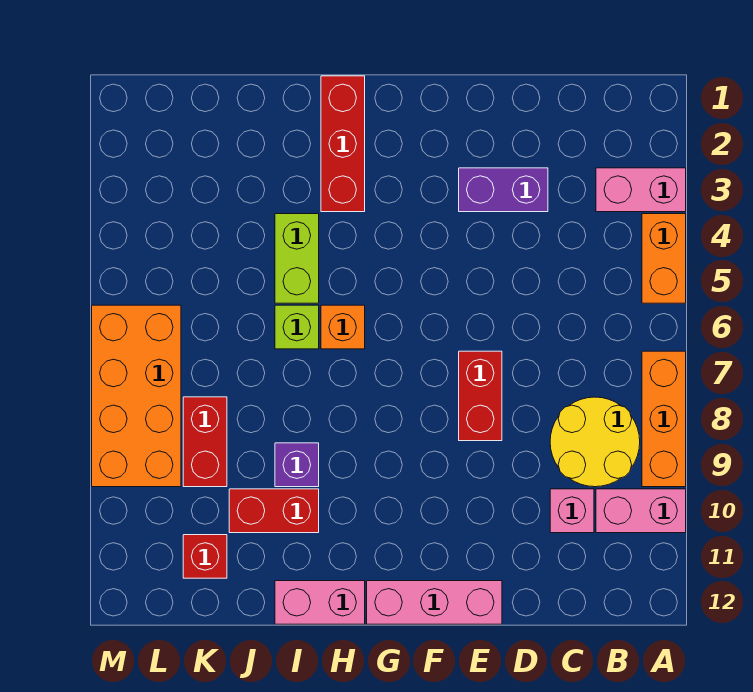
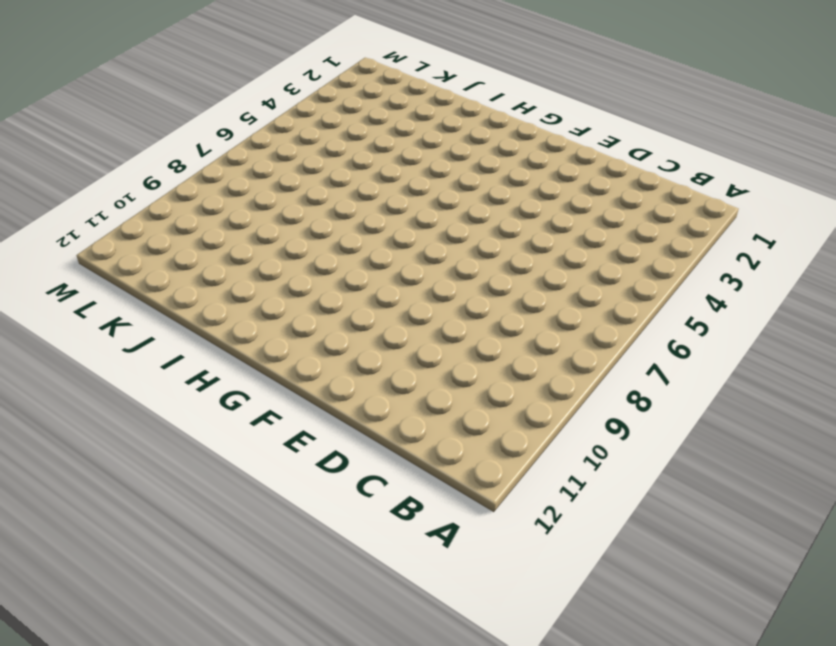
none -> pink brick A3:B3 level 1
none -> orange brick A4:A5 level 1
none -> orange brick A7:A9 level 1

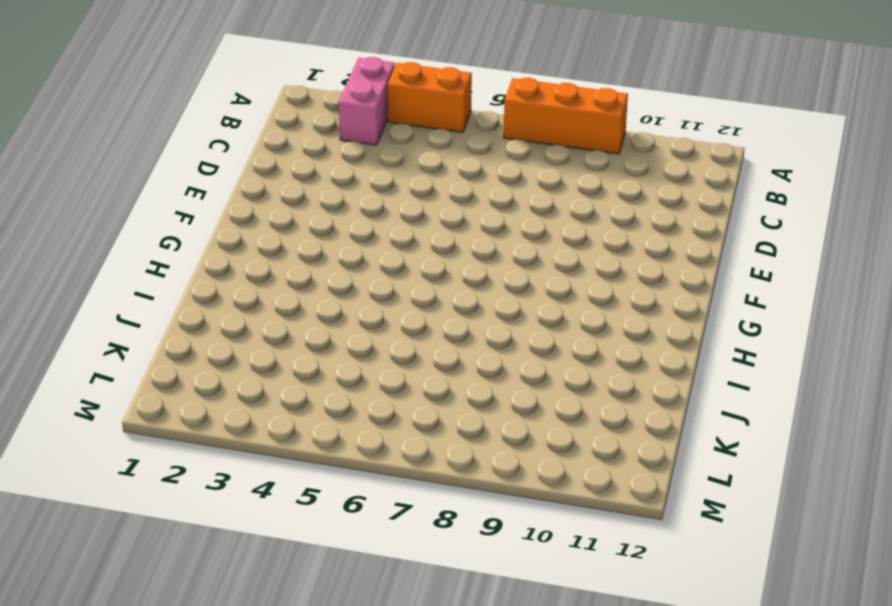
none -> pink brick A10:B10 level 1
none -> yellow round brick B8:C9 level 1
none -> pink brick C10 level 1

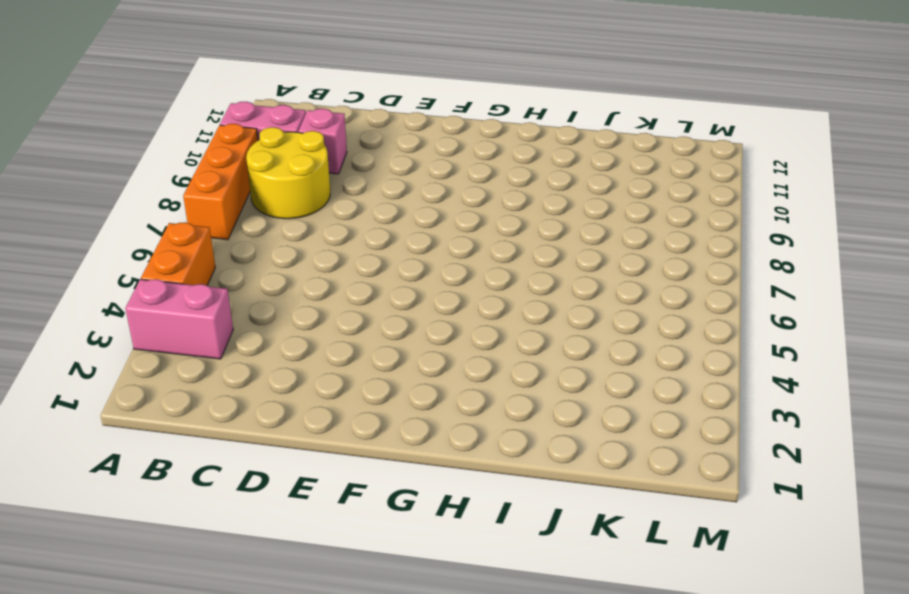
none -> purple brick D3:E3 level 1
none -> red brick E7:E8 level 1
none -> pink brick E12:G12 level 1

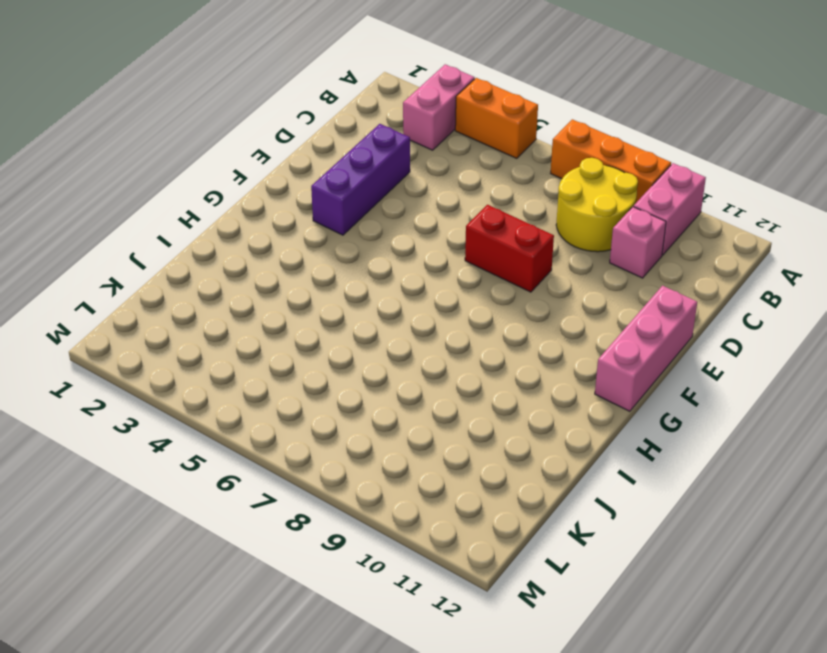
purple brick D3:F3 level 1 -> purple brick D3:E3 level 1
none -> red brick H1:H3 level 1
none -> orange brick H6 level 1
none -> pink brick H12:I12 level 1

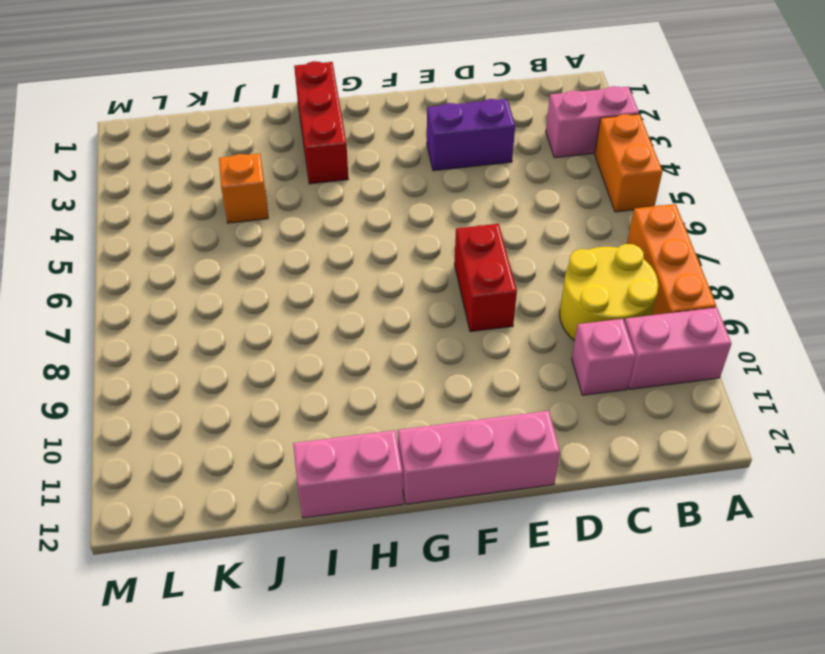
orange brick J4 level 1 -> orange brick H6 level 1
none -> lime brick I4:I5 level 1
none -> lime brick I6 level 1
none -> purple brick I9 level 1

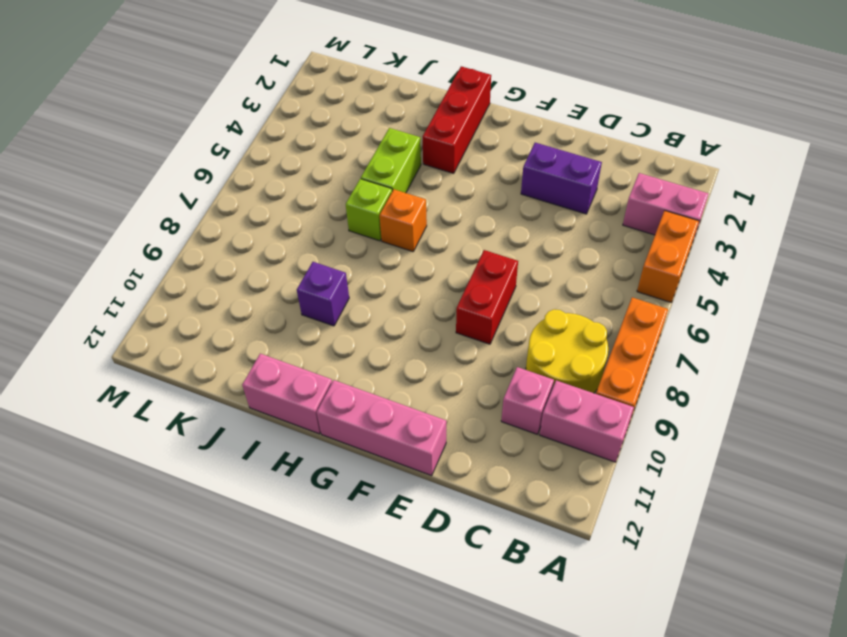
none -> red brick I10:J10 level 1
none -> red brick K8:K9 level 1
none -> red brick K11 level 1

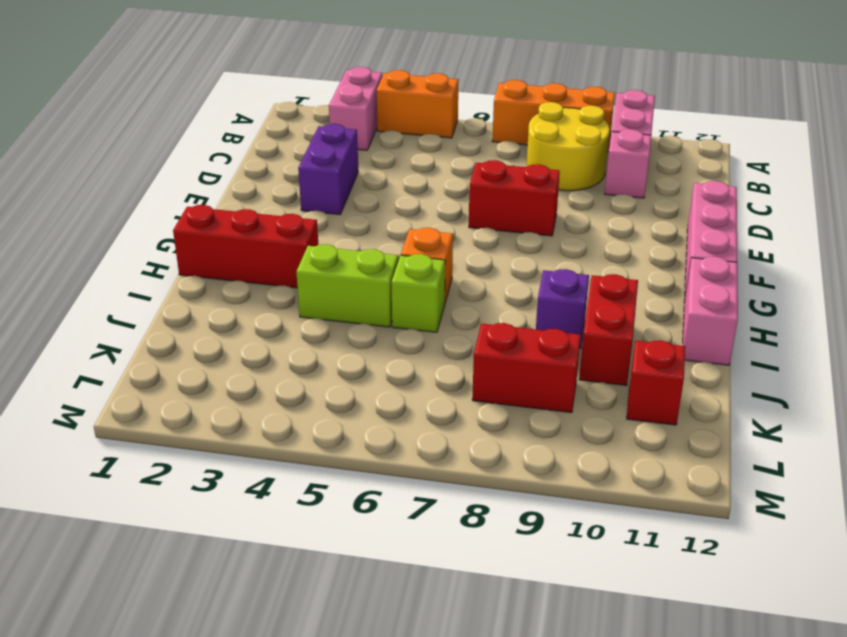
none -> orange brick L6:M9 level 1

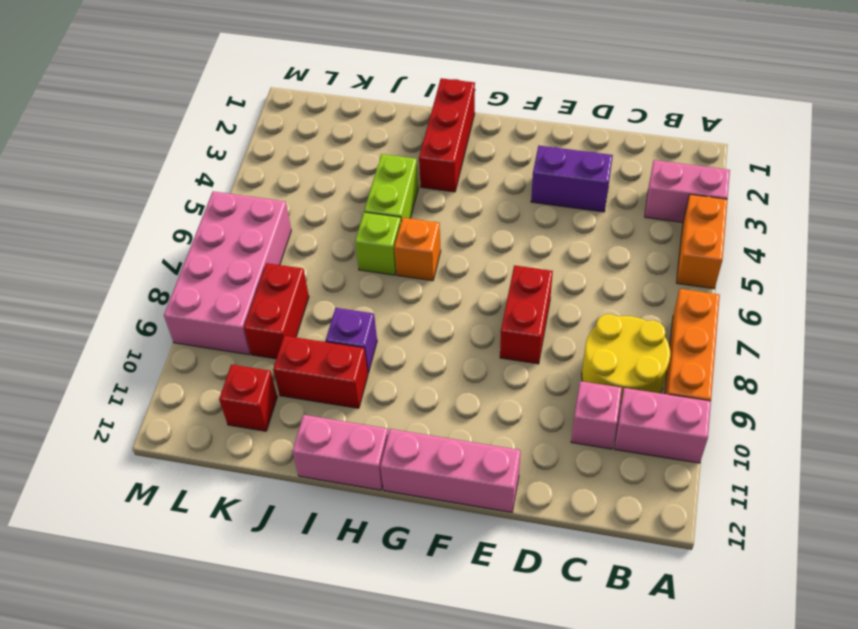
pink brick L6:M9 level 1 -> orange brick L6:M9 level 1

